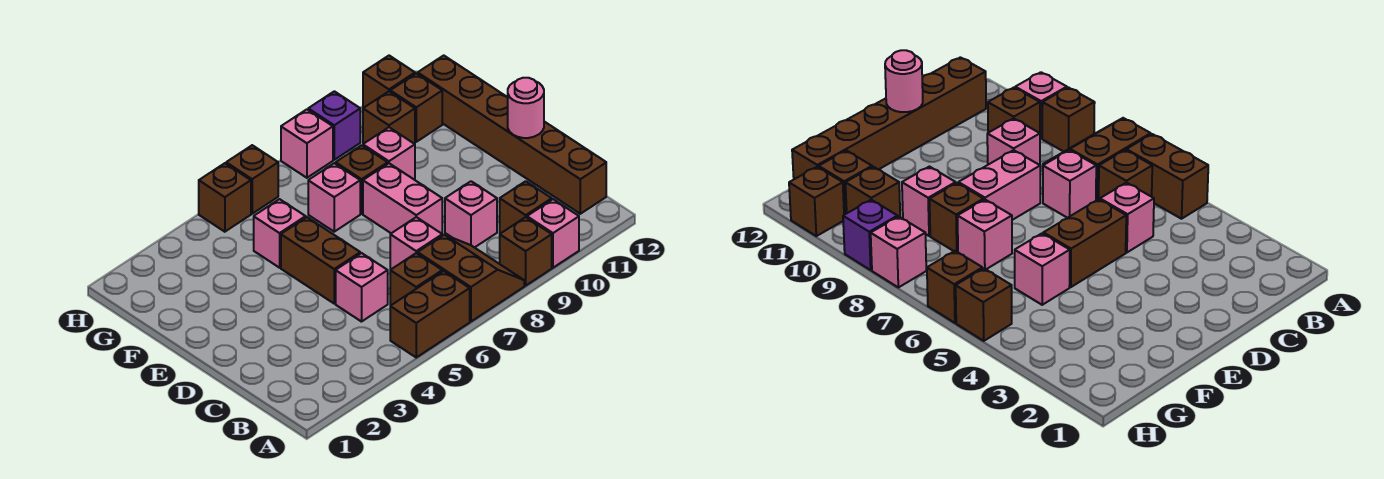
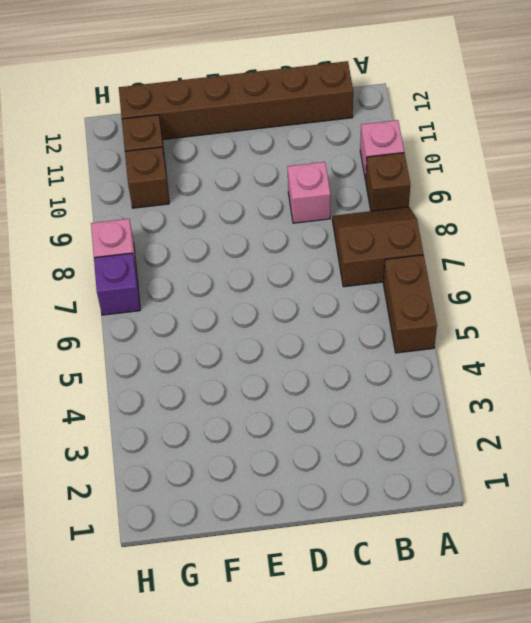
purple brick H7 level 1 -> purple brick H9 level 1
none -> brown brick B6 level 1
none -> brown brick B10 level 1
none -> pink brick C5 level 1

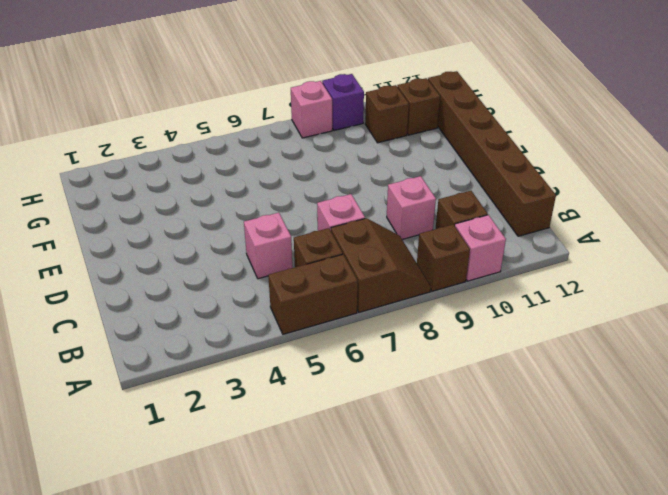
none -> brown brick D5:E5 level 1
none -> pink brick D8:E8 level 1
none -> pink brick F5 level 1

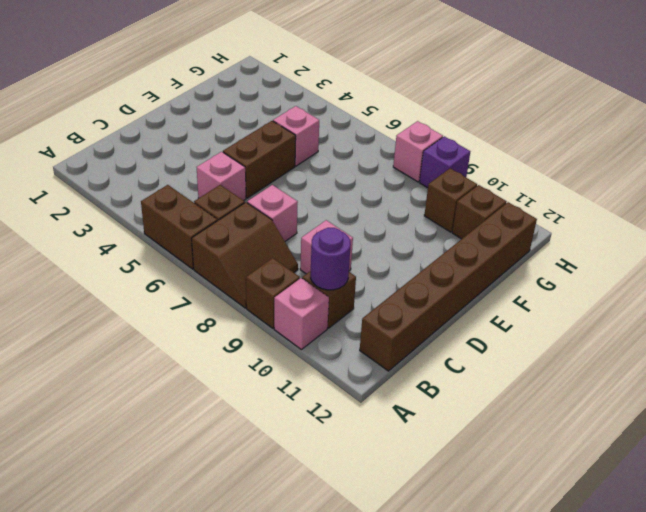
purple round brick B10 level 2 -> none
none -> pink brick D8:E8 level 1
none -> pink brick F7 level 1
none -> brown brick F8 level 1

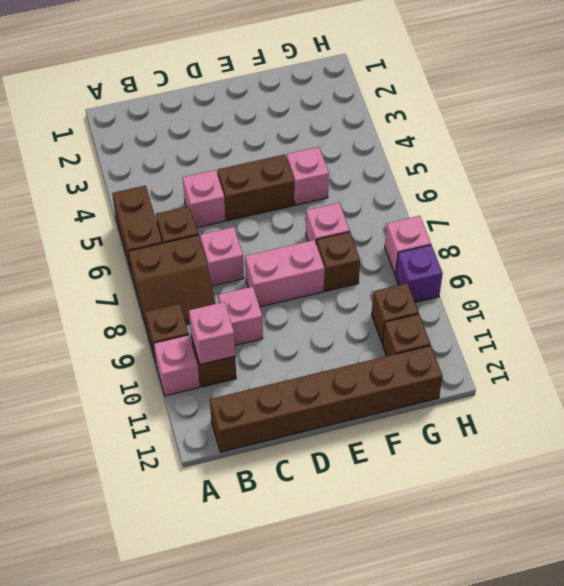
pink brick B10 level 2 -> pink brick F9 level 1
none -> brown brick H5 level 1
none -> brown brick H6 level 1
none -> brown brick H11 level 1

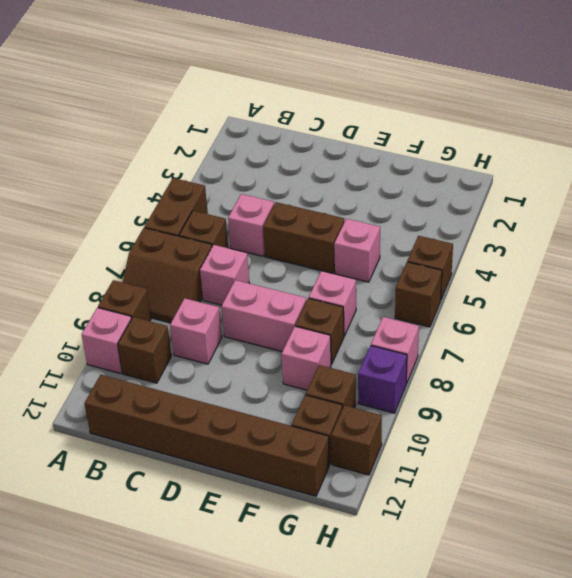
none -> pink round brick D12 level 2

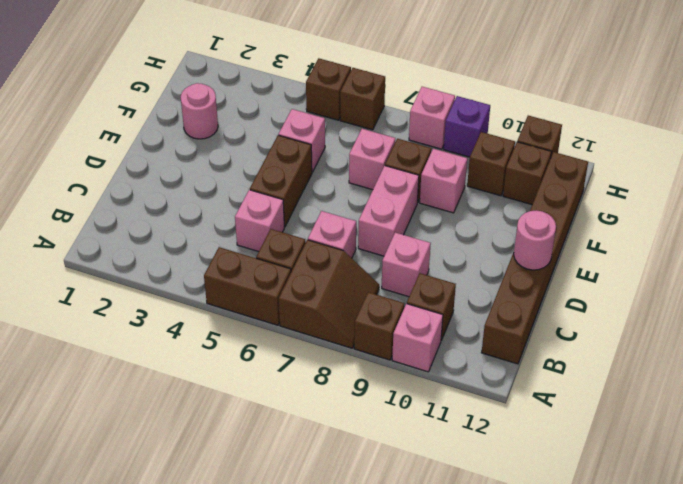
pink round brick F2 level 1 -> none

